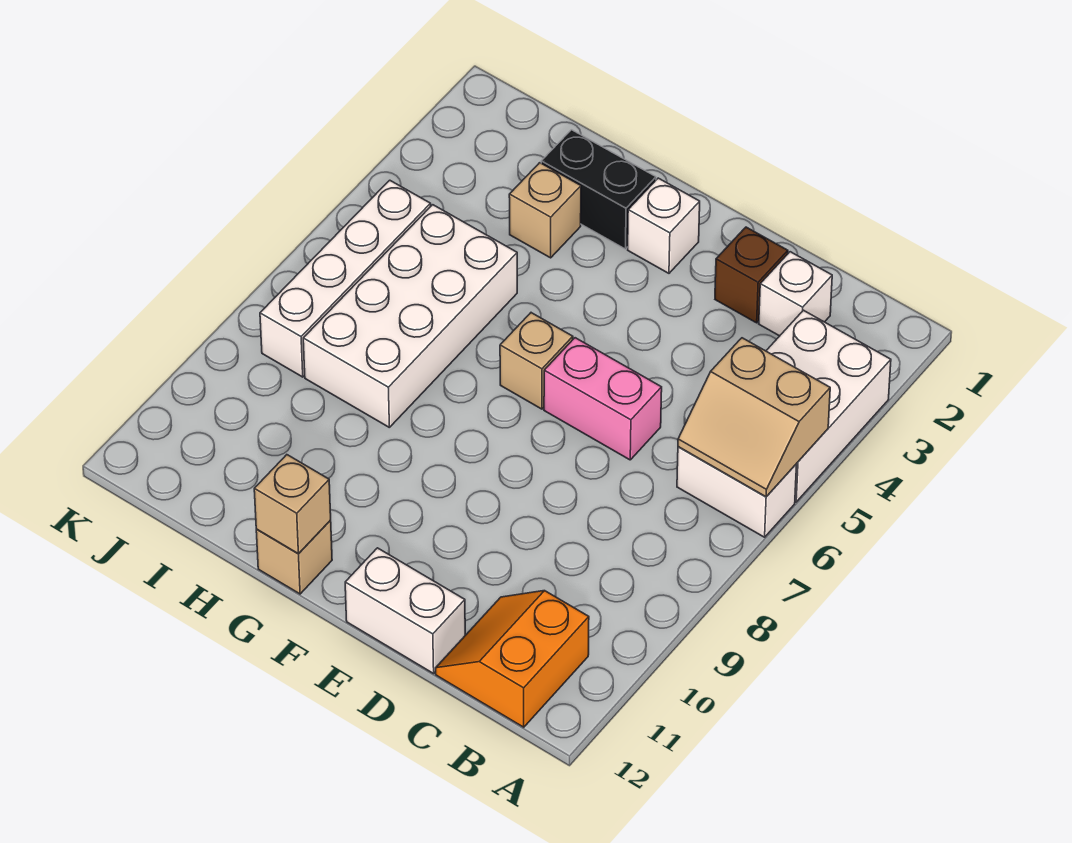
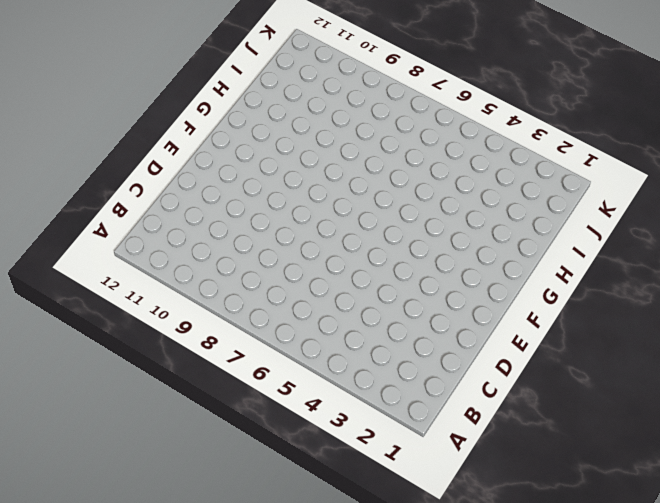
none -> white brick A3:B5 level 1
none -> white brick A6:B6 level 1
none -> orange slope B11:C12 level 1 top B

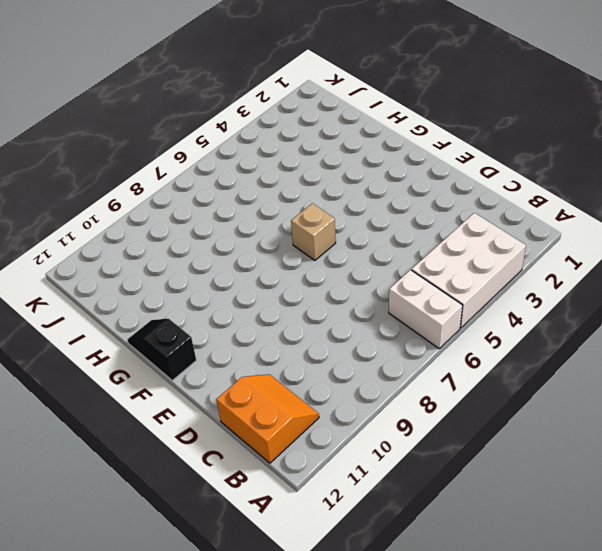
orange slope B11:C12 level 1 top 12 -> orange slope B11:C12 level 1 top B
black slope F12:G12 level 1 top F -> tan brick G12 level 1
none -> white brick C2 level 1
none -> brown brick D2 level 1
none -> pink brick D6:E6 level 1

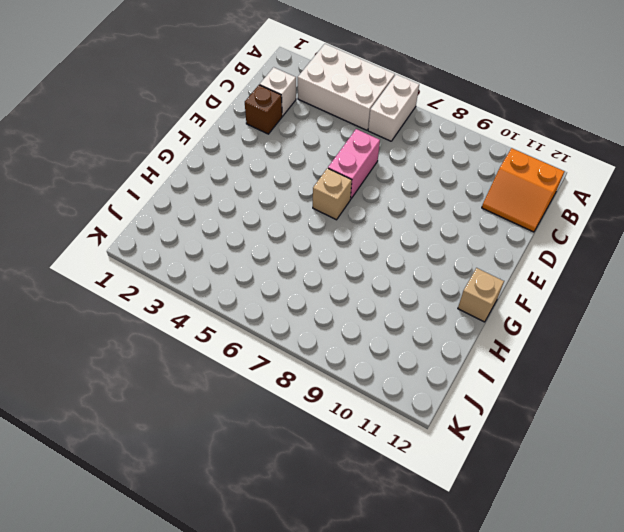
none -> white brick D12:E12 level 1
none -> white brick F2 level 1
none -> black brick G2:H2 level 1

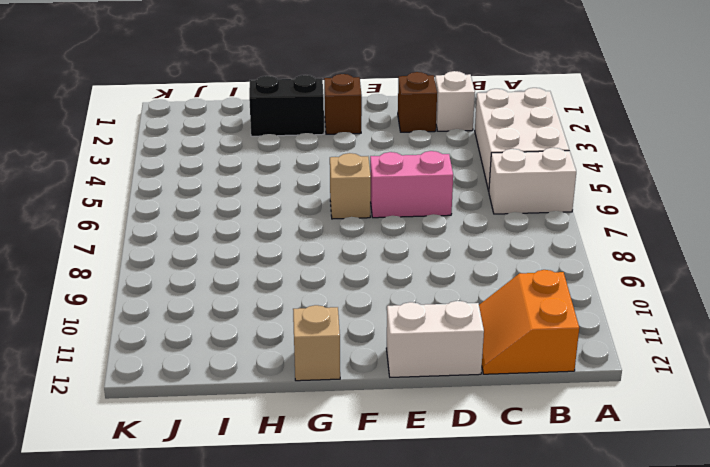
brown brick F2 level 1 -> white brick F2 level 1
none -> tan brick H3 level 1
none -> white brick H5:I8 level 1
none -> white brick J5:J8 level 1

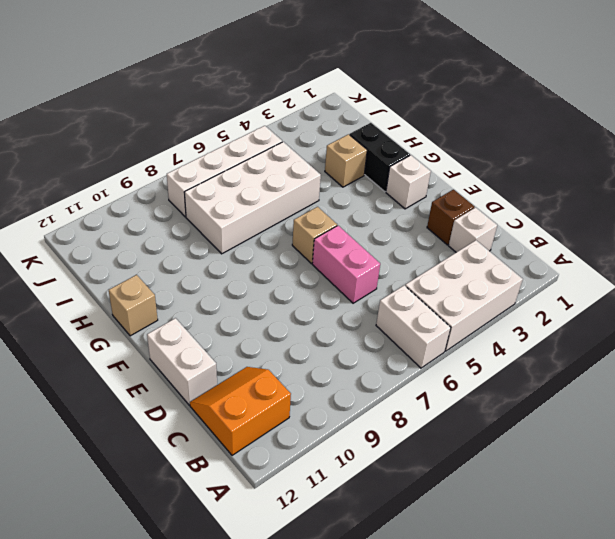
none -> tan slope A5:B6 level 2 top 5
none -> tan brick G12 level 2

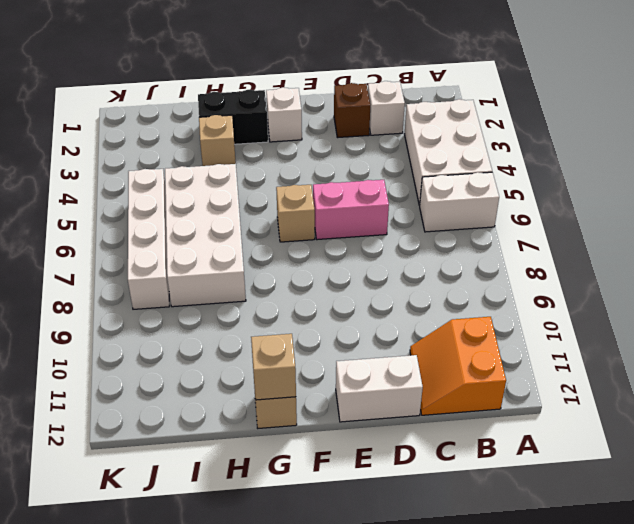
none -> tan slope A5:B6 level 2 top 5

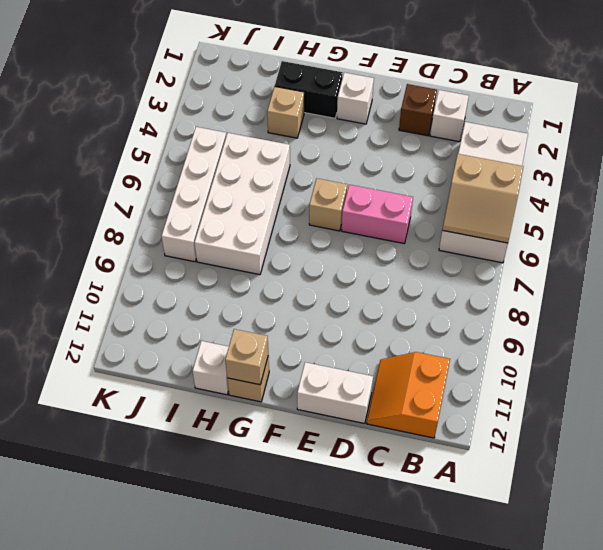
white brick H12 level 1 -> none

